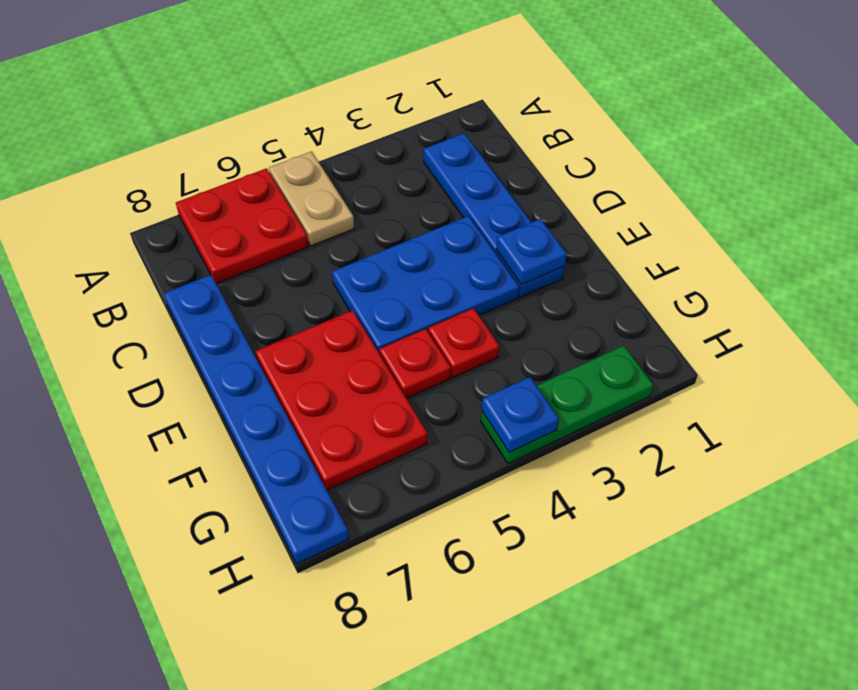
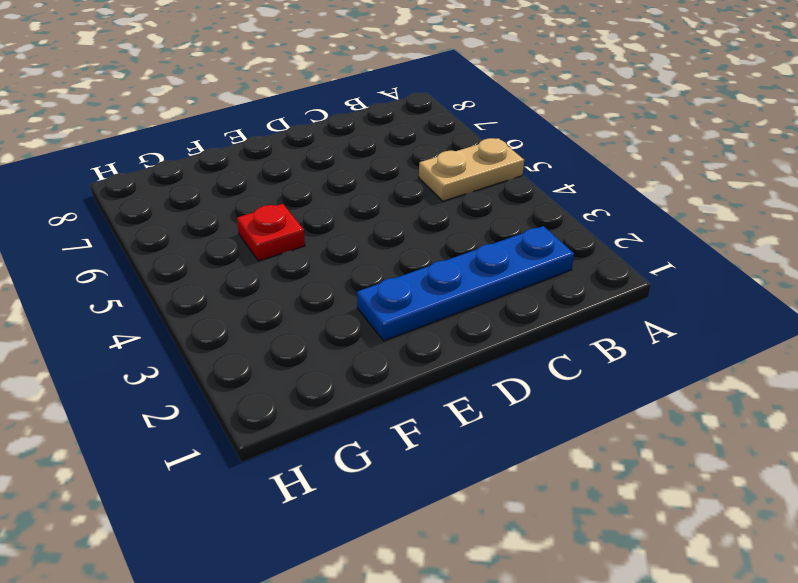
none -> red plate A6:B7 level 1
none -> blue plate C8:H8 level 1

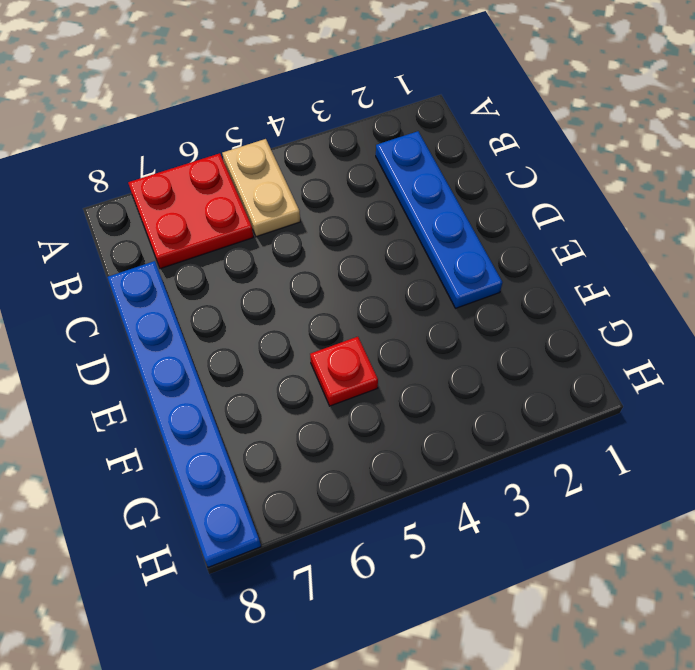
none -> blue plate D3:E5 level 1
none -> red plate E6:G7 level 1

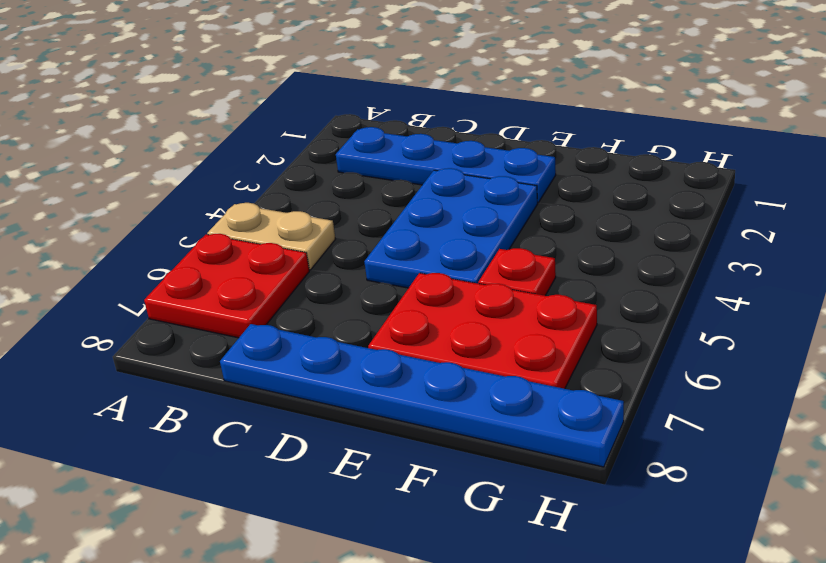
none -> red plate F4 level 1
none -> green plate H2:H4 level 1

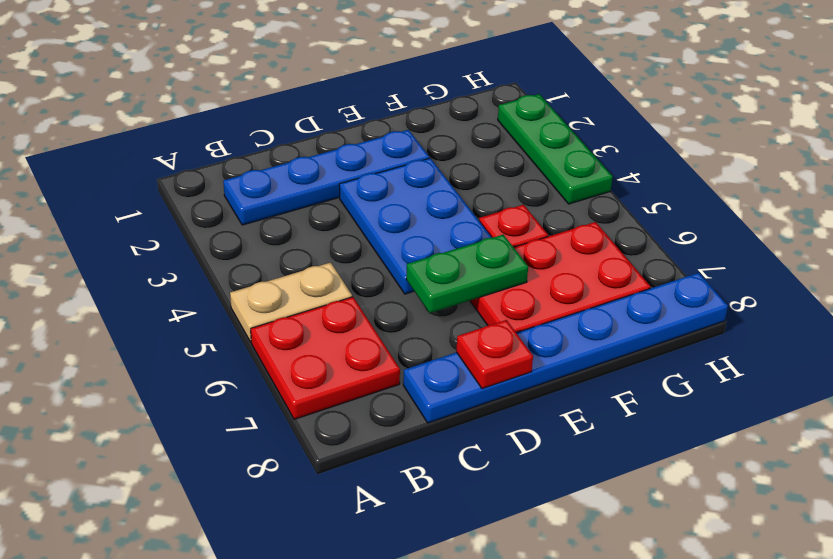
green plate D6:E6 level 2 -> none
red plate D8 level 2 -> red plate F4 level 1
none -> blue plate E2 level 2
none -> blue plate H4 level 2

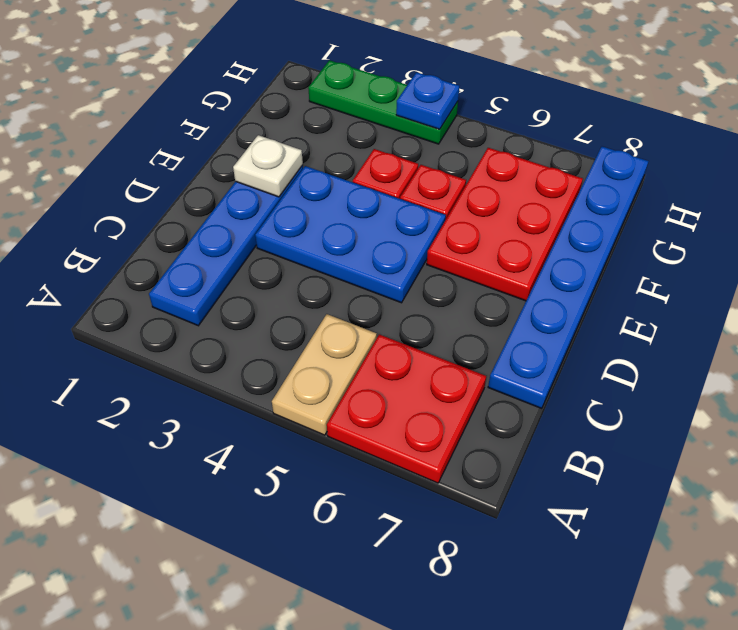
white plate E2 level 2 -> blue plate E2 level 2

